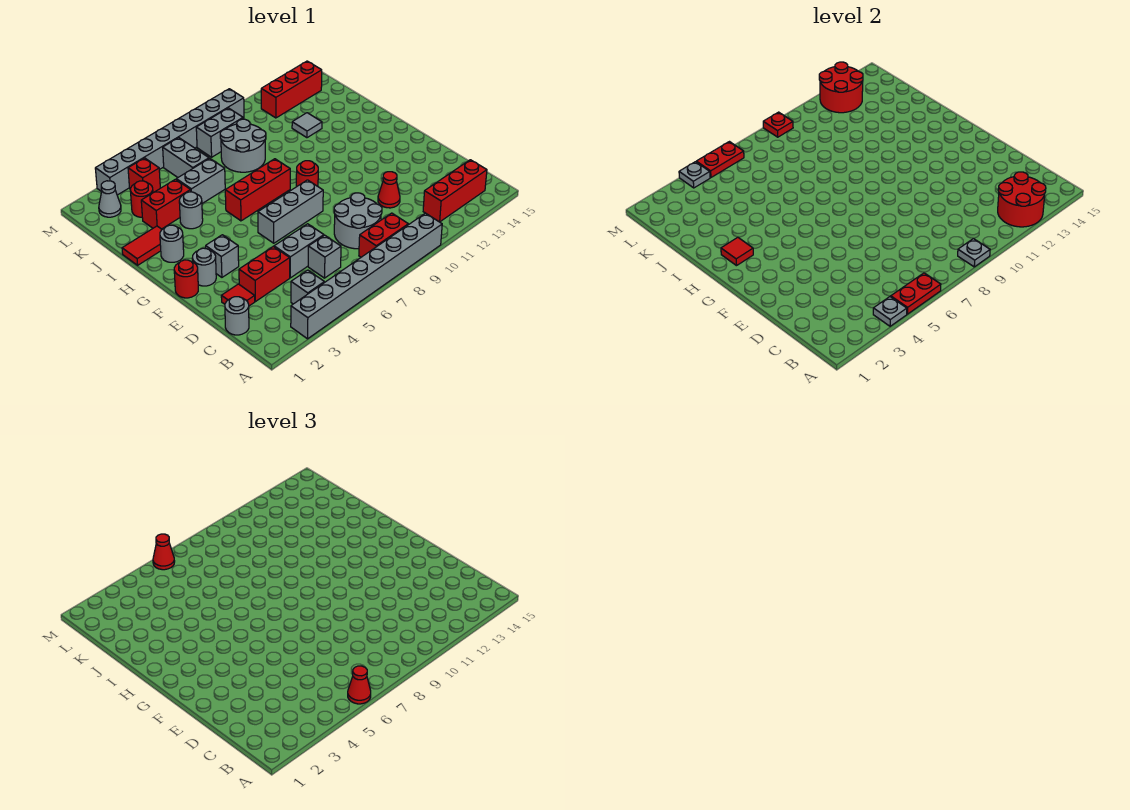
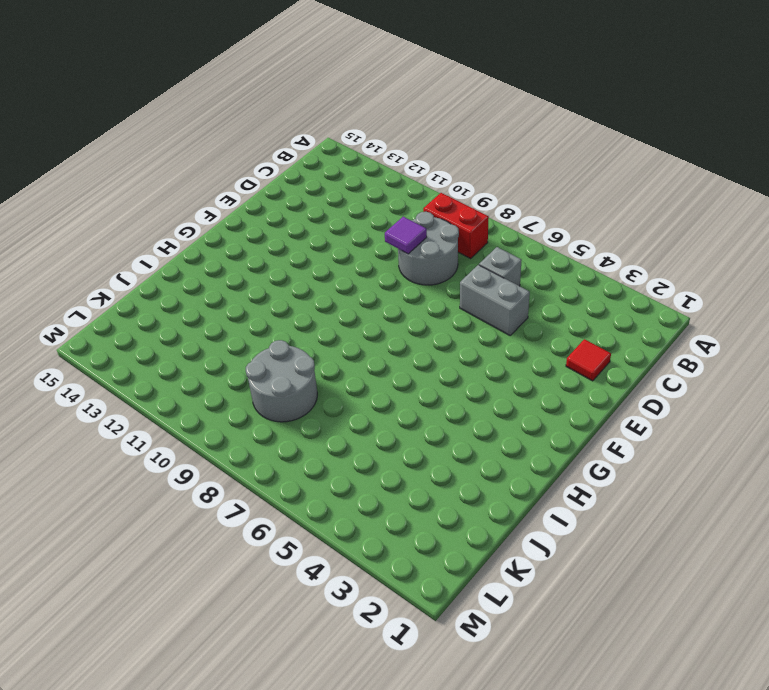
purple tile D9 level 2 -> none
none -> grey brick A3:A10 level 1
none -> grey brick B4 level 1
none -> red brick B12:B14 level 1
none -> grey round brick C1 level 1

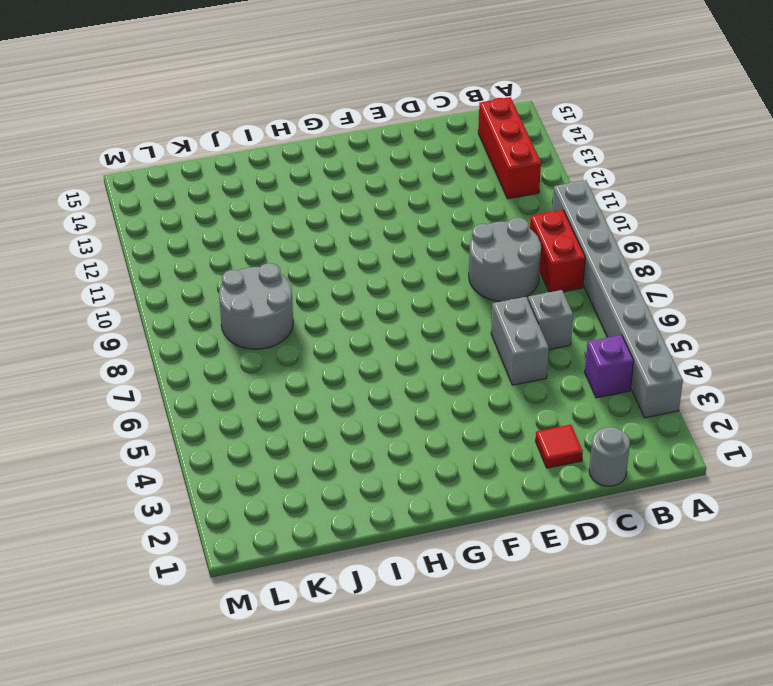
purple brick B4 level 1 -> grey brick B4 level 1
none -> red brick D3:D4 level 1
none -> red cone D11 level 1
none -> red round brick F1 level 1
none -> grey round brick F2 level 1

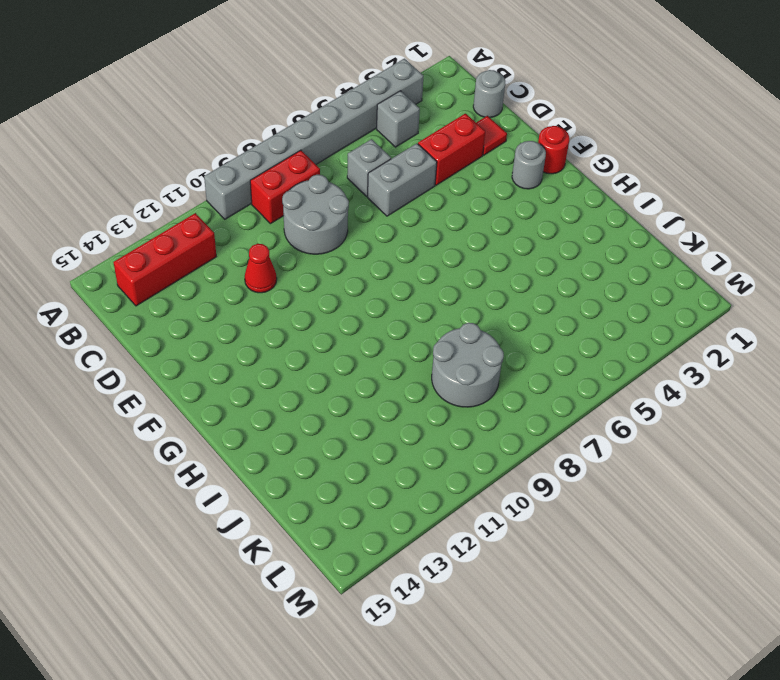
none -> grey brick F3 level 1
none -> grey brick F6:F8 level 1
none -> red round brick G9 level 1
none -> grey round brick H2 level 1

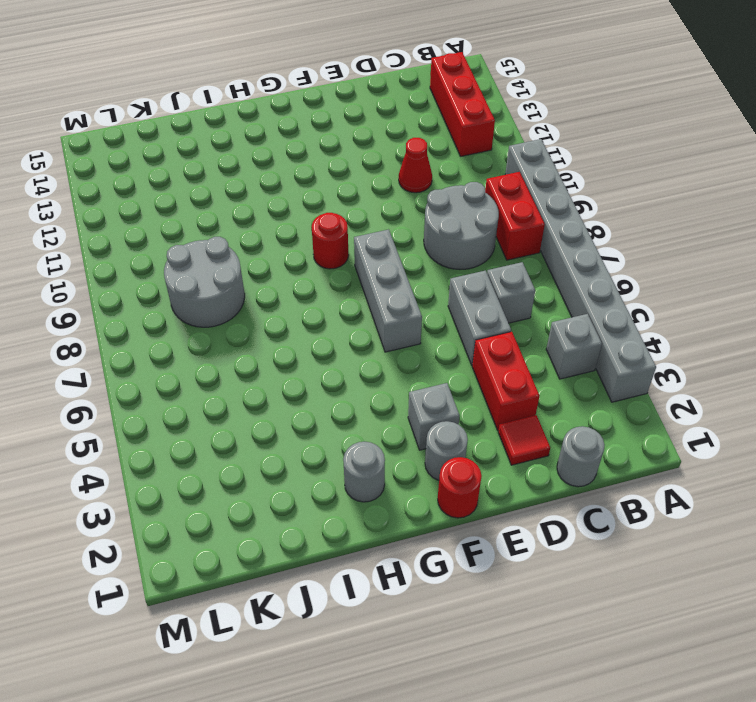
none -> red brick H6:H8 level 1
none -> red tile I1:I2 level 1
none -> grey round brick I4 level 1
none -> red brick J3:J4 level 1

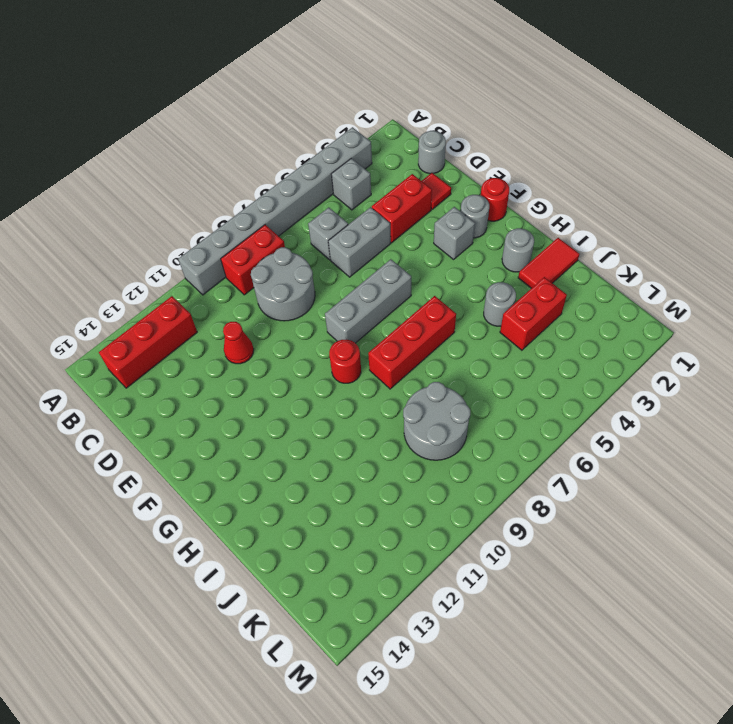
none -> grey brick J5:J6 level 1
none -> grey tile J12 level 1
none -> red round brick K3 level 1
none -> grey brick K6:L6 level 1

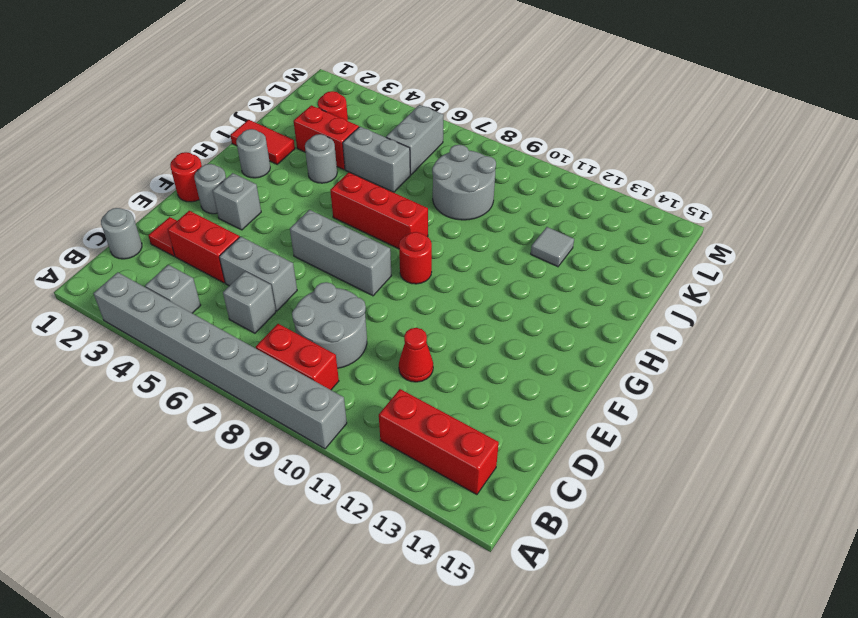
none -> grey cone L2 level 1
none -> red brick L4 level 1
none -> grey brick L8:L9 level 1
none -> red brick L12:L14 level 1

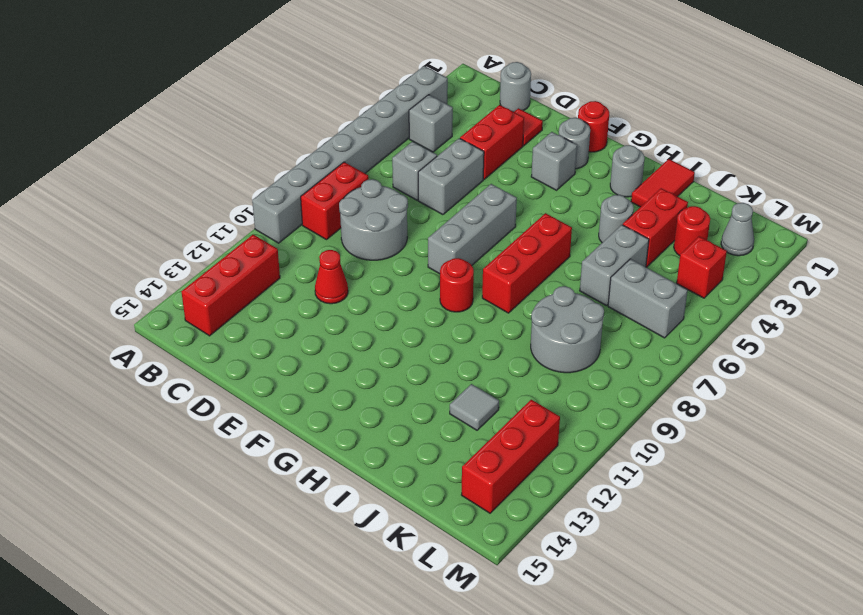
none -> grey brick L8:L9 level 1
none -> grey brick M3:M10 level 1
none -> grey plate A4 level 2
none -> red plate A5:A6 level 2

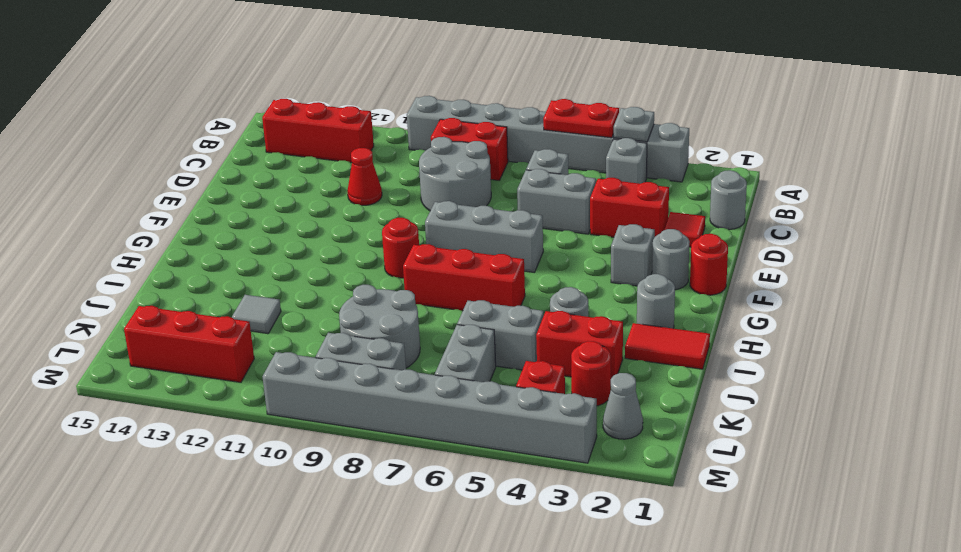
none -> grey plate A9 level 2
none -> red round brick A12:B13 level 2
none -> red tile H2 level 2
none -> red round brick L12:M13 level 2

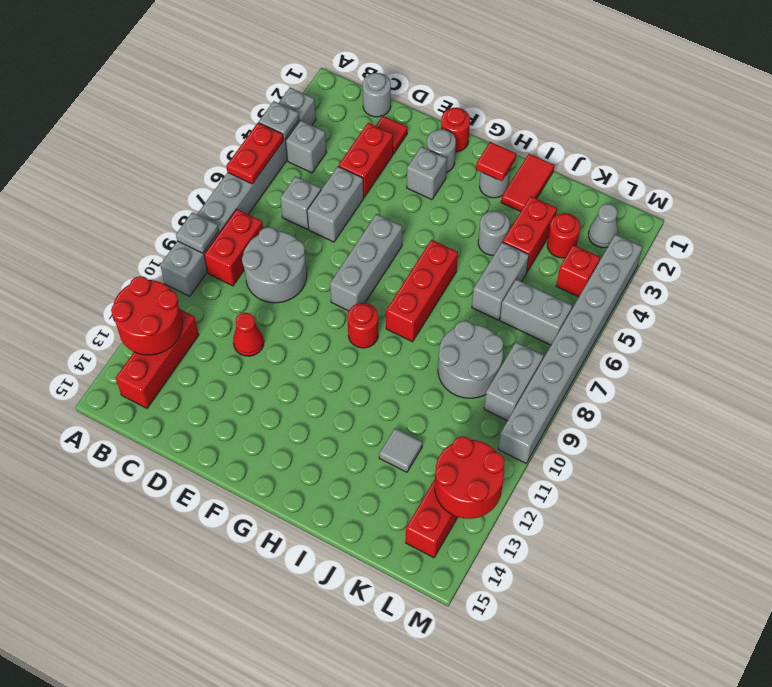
none -> grey plate M4 level 2
none -> red plate M5:M6 level 2
none -> red plate M9 level 2
none -> red cone A6 level 3

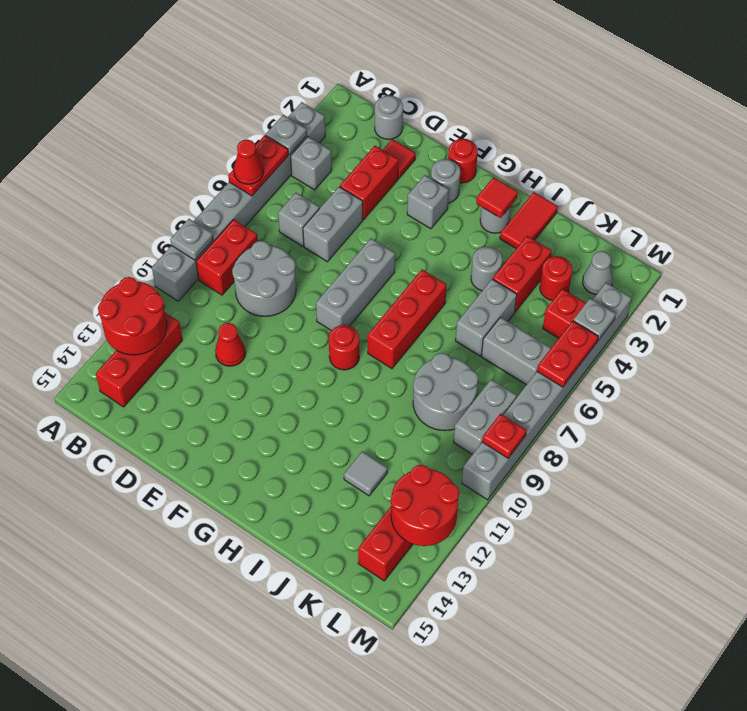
none -> red cone M6 level 3

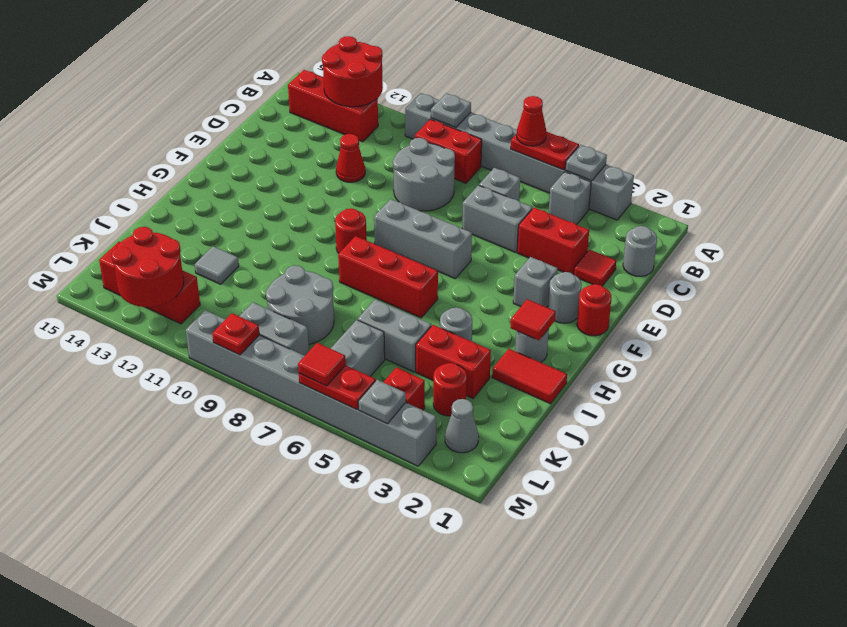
red tile M6 level 3 -> red cone M6 level 3

